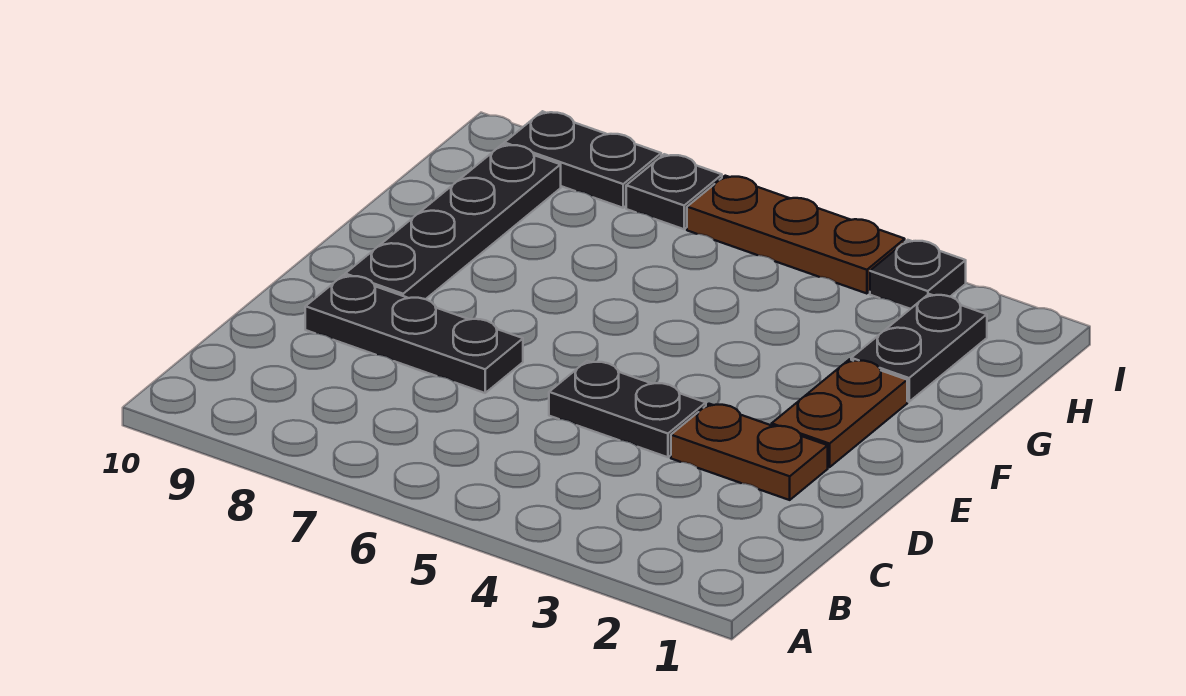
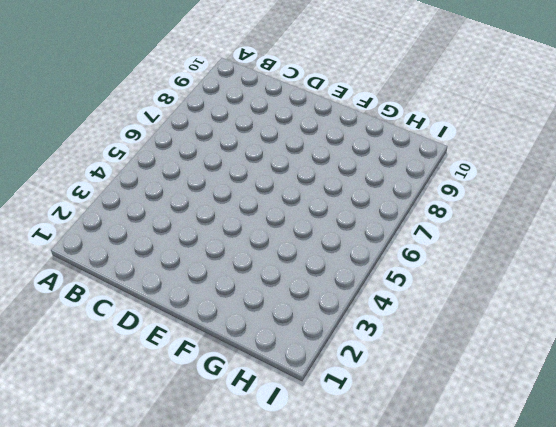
none -> brown plate D2:D3 level 1
none -> black plate D4:D5 level 1

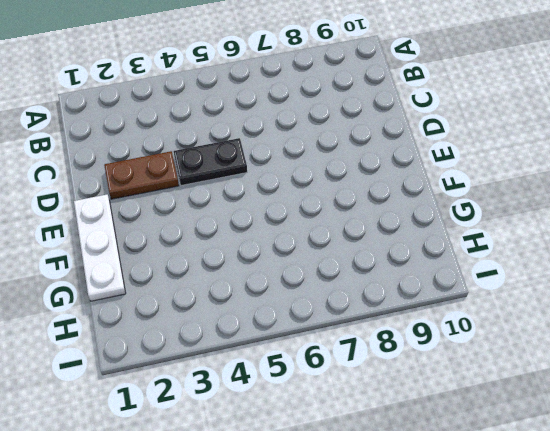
white plate E1:G1 level 1 -> none
none -> black plate D7:D9 level 1
none -> brown plate E2:F2 level 1

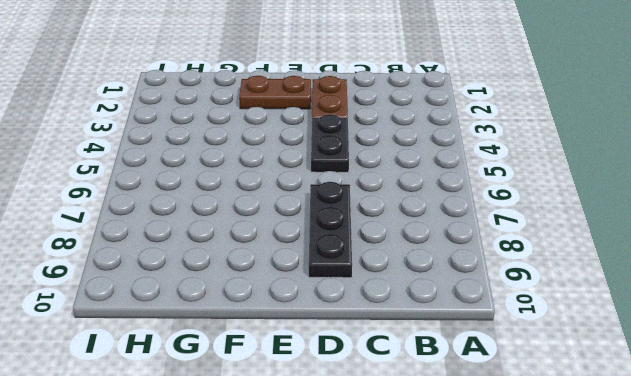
none -> black plate E9:H9 level 1
none -> black plate G2:H2 level 1

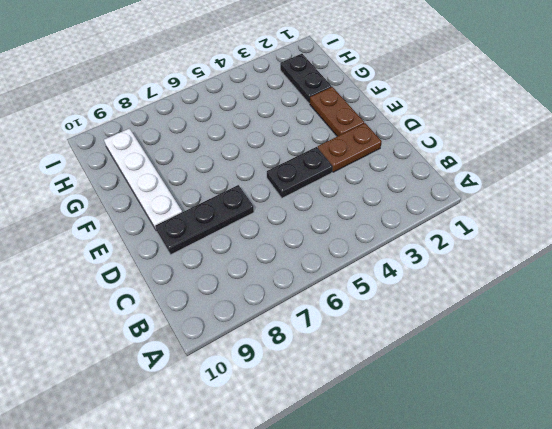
white plate E9:H9 level 1 -> black plate E9:H9 level 1
none -> black plate I3 level 1
none -> brown plate I4:I6 level 1

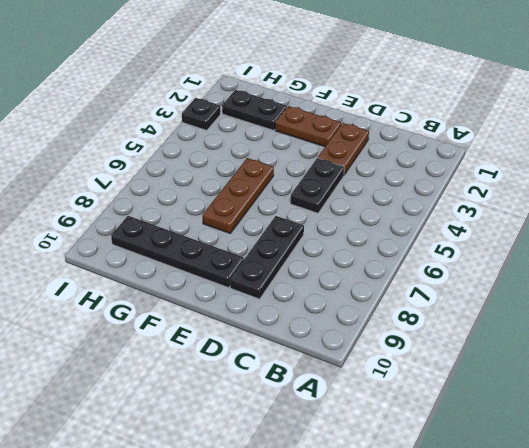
brown plate F5:F7 level 1 -> brown plate I4:I6 level 1
none -> black plate I7 level 1
none -> black plate I8:I9 level 1

